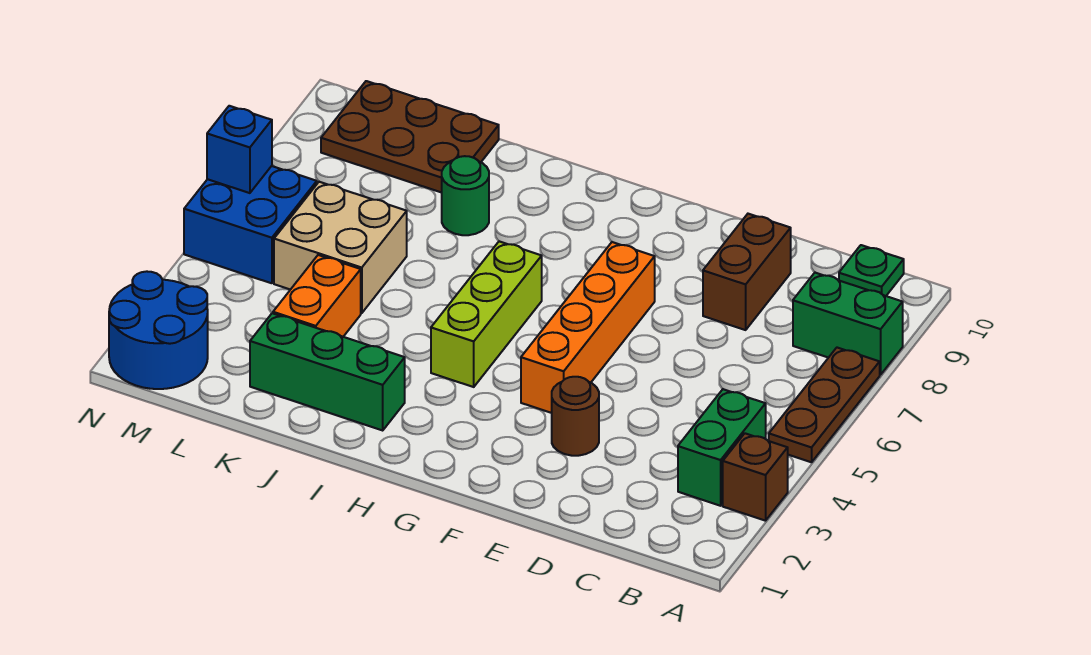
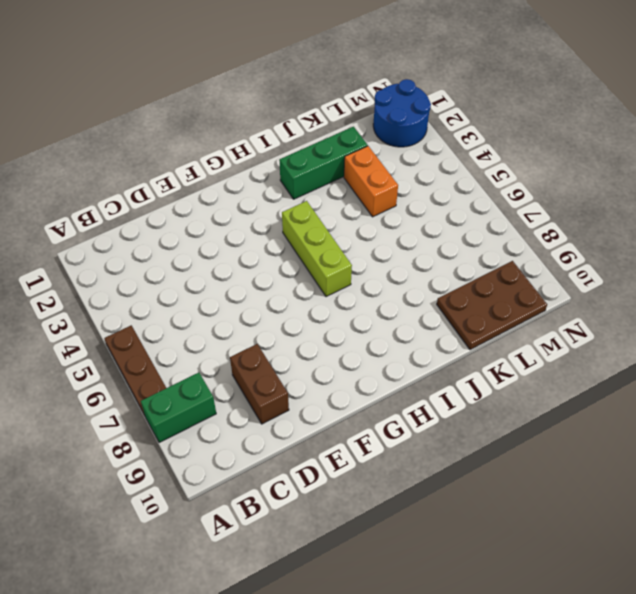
none -> brown brick A3 level 1
none -> green brick B3:B4 level 1
none -> green plate B10 level 1

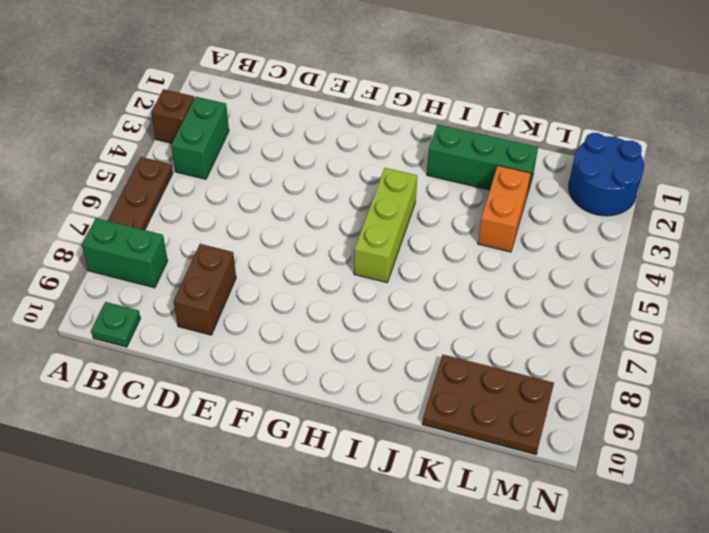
none -> brown round brick E3 level 1
none -> orange brick F4:F7 level 1
none -> green round brick J8 level 1

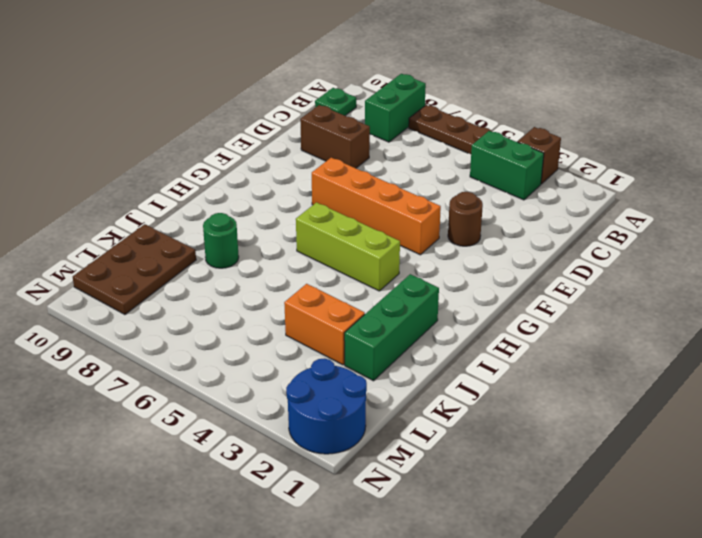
none -> tan brick K5:L6 level 1
none -> blue brick M5:N6 level 1
none -> blue brick N6 level 2

